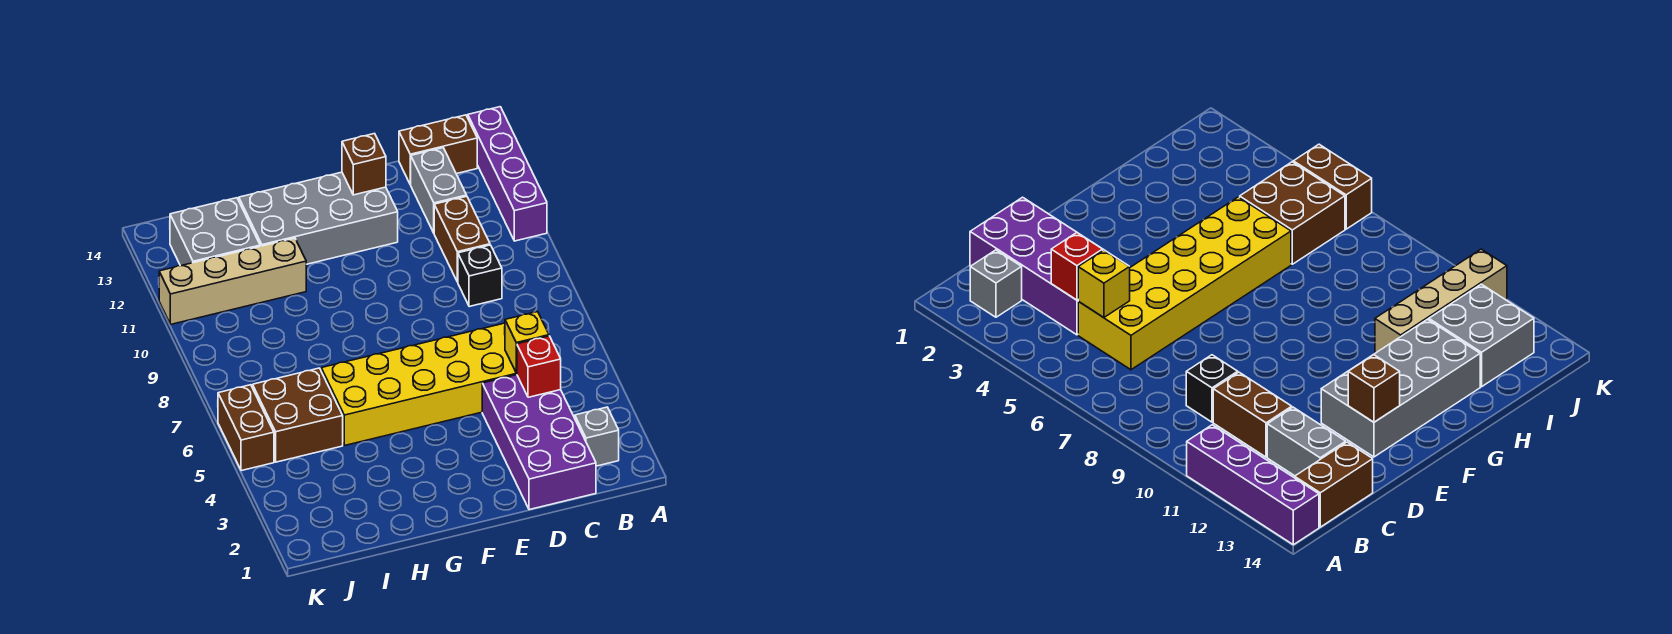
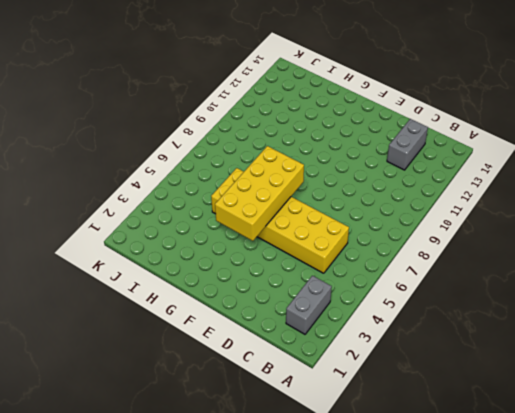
grey brick B2:B3 level 1 -> grey brick B2 level 1
yellow brick F4:G7 level 2 -> none
none -> purple brick A11:A14 level 1
none -> brown brick B14:C14 level 1
none -> purple brick C1:D4 level 1

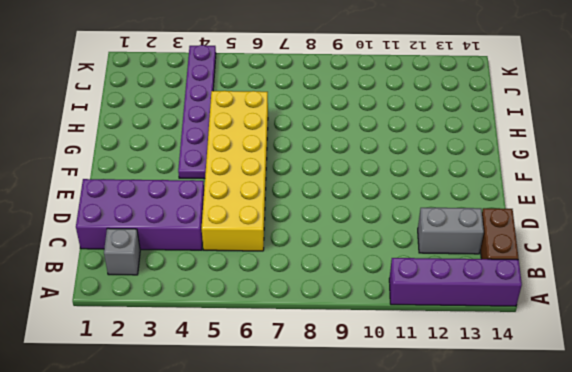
purple plate F4:K4 level 1 -> none
none -> black brick C9 level 1
none -> brown brick C10:C11 level 1
none -> grey brick E12:H13 level 1

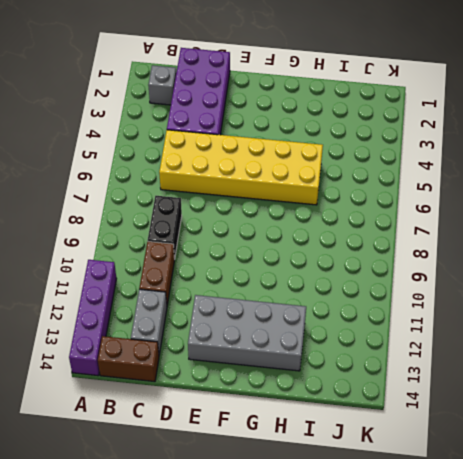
black brick C8:C9 level 1 -> black brick C9 level 1
none -> tan brick H11:K11 level 1
none -> brown brick I5:J6 level 1
none -> grey brick I12:J13 level 1

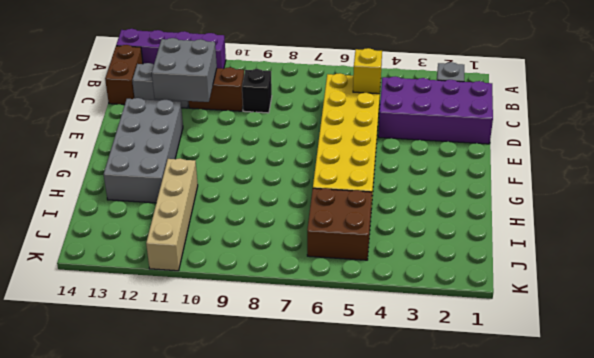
grey brick C11:D12 level 2 -> grey brick I12:J13 level 1
none -> brown brick K5:K6 level 1
none -> red brick C4 level 2
none -> brown brick E13 level 2

